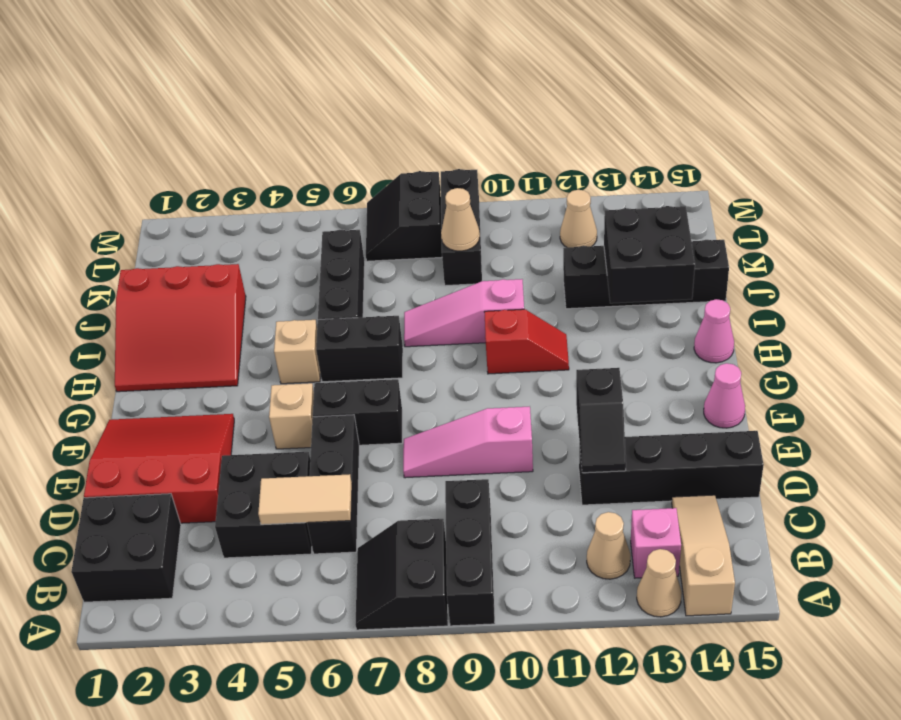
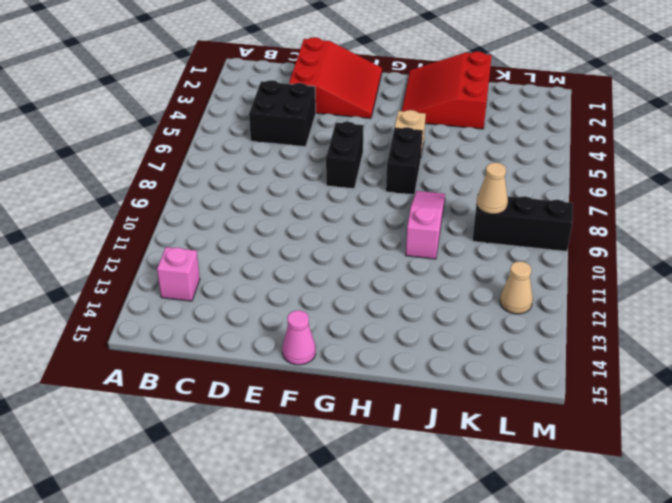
none -> black slope A7:B8 level 1 top 8
none -> black brick A9:C9 level 1
none -> tan cone A13 level 1
none -> tan slope A14:C14 level 1 top A

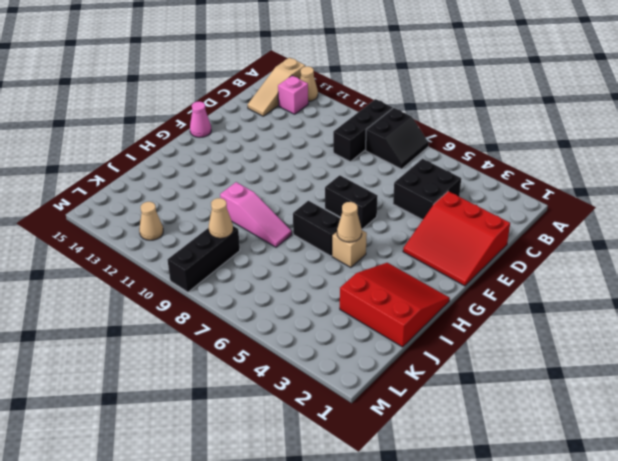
tan cone H5 level 2 -> tan cone B12 level 1
none -> black brick B1:C2 level 1
none -> black brick C6:E6 level 1
none -> black brick D12:D15 level 1
none -> pink slope E8:E10 level 1 top 10

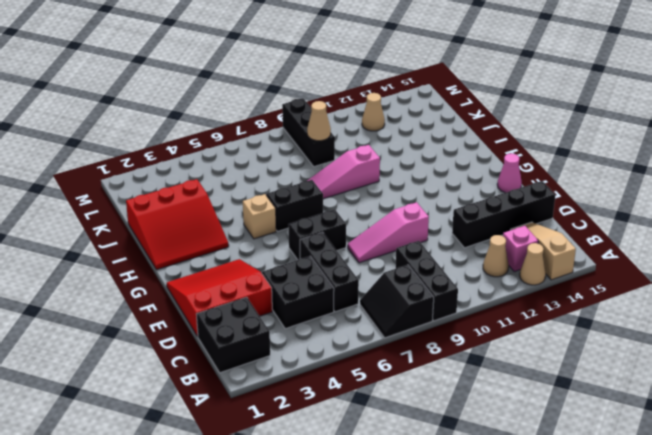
none -> tan brick F5 level 1
none -> red slope H10:H11 level 1 top 10
none -> pink cone H15 level 1
none -> black brick I6:K6 level 1

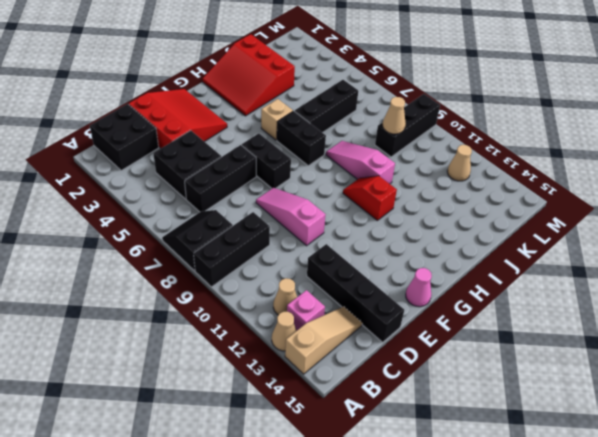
red slope H10:H11 level 1 top 11 -> red slope H10:H11 level 1 top 10
none -> tan brick F5 level 1
none -> pink cone H15 level 1
none -> black brick J12:J15 level 1
none -> black slope L7:M8 level 1 top 8

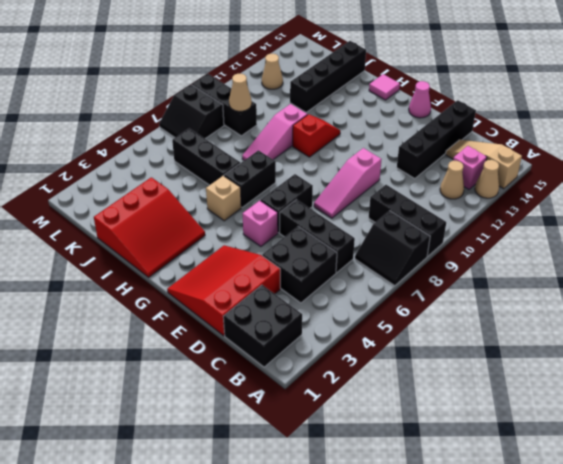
pink brick F5 level 1 -> tan brick F5 level 1
pink tile H15 level 1 -> pink cone H15 level 1
none -> tan tile C5:C6 level 2
none -> black slope D12:E12 level 2 top E
none -> black brick I13:J14 level 2

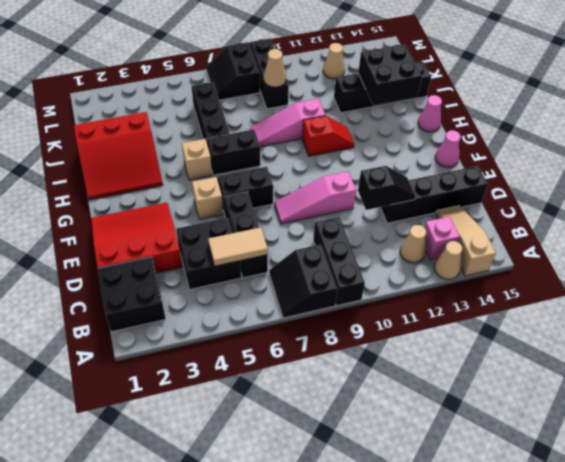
black slope D11:D12 level 2 top 11 -> black slope D12:E12 level 2 top E

